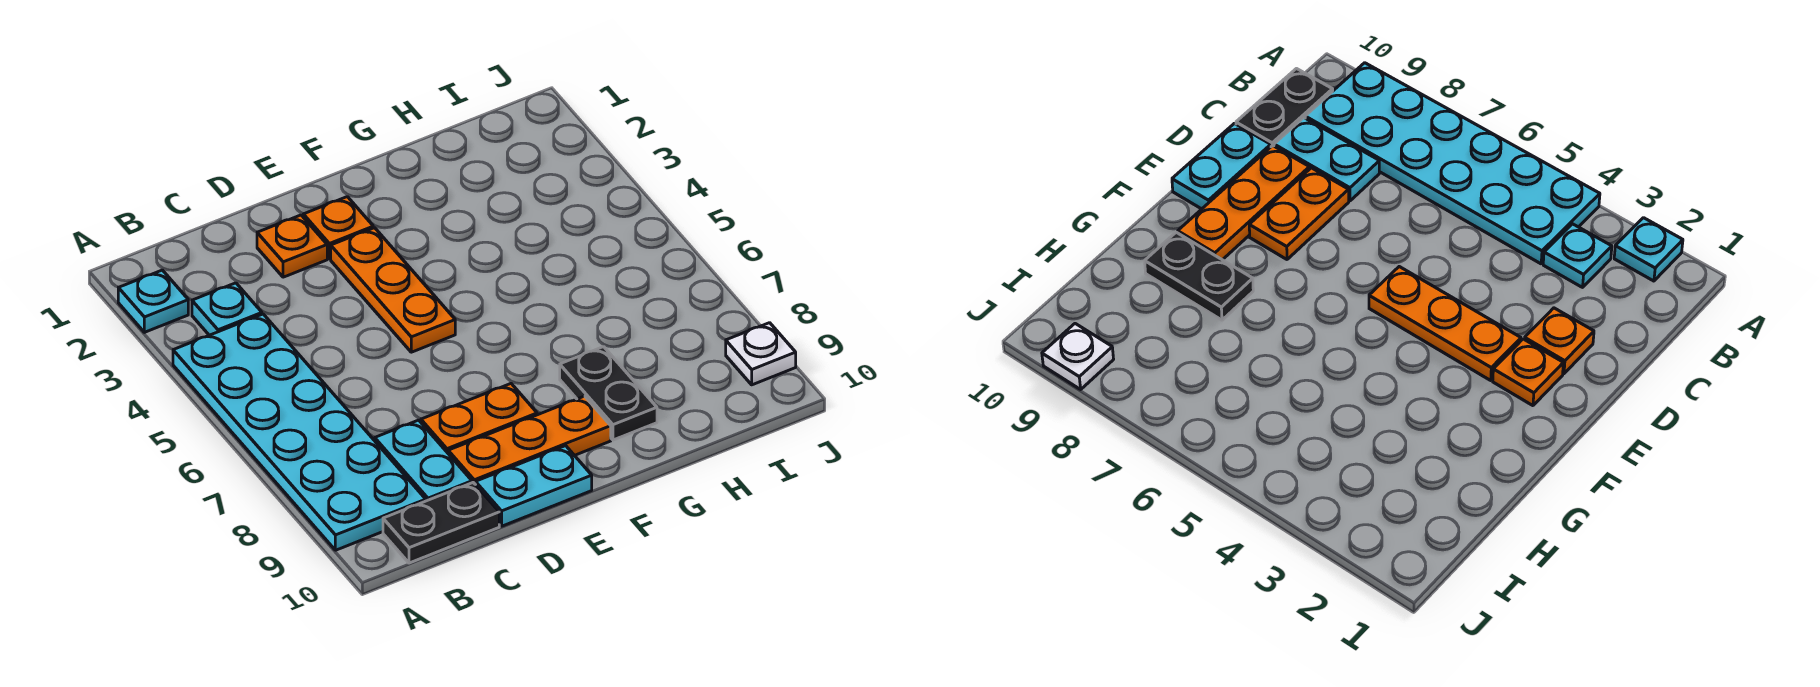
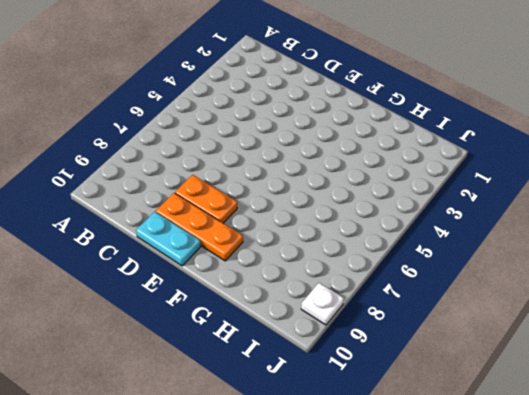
none -> cyan plate A2 level 1
none -> cyan plate A4:B9 level 1
none -> cyan plate B3 level 1

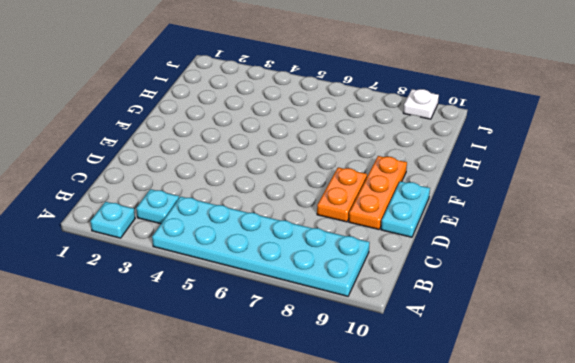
none -> black plate B10:C10 level 1
none -> cyan plate C8:C9 level 1
none -> orange plate D2 level 1

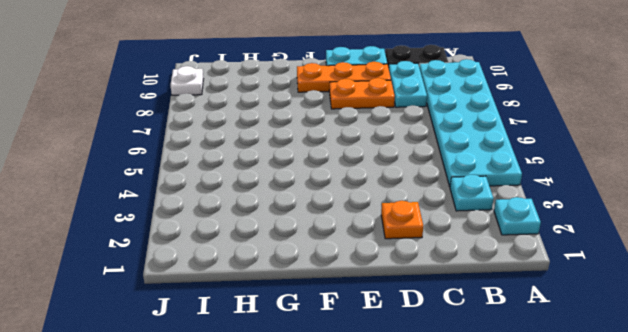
none -> orange plate E2 level 1
none -> orange plate E3:E5 level 1
none -> black plate G8:G9 level 1

